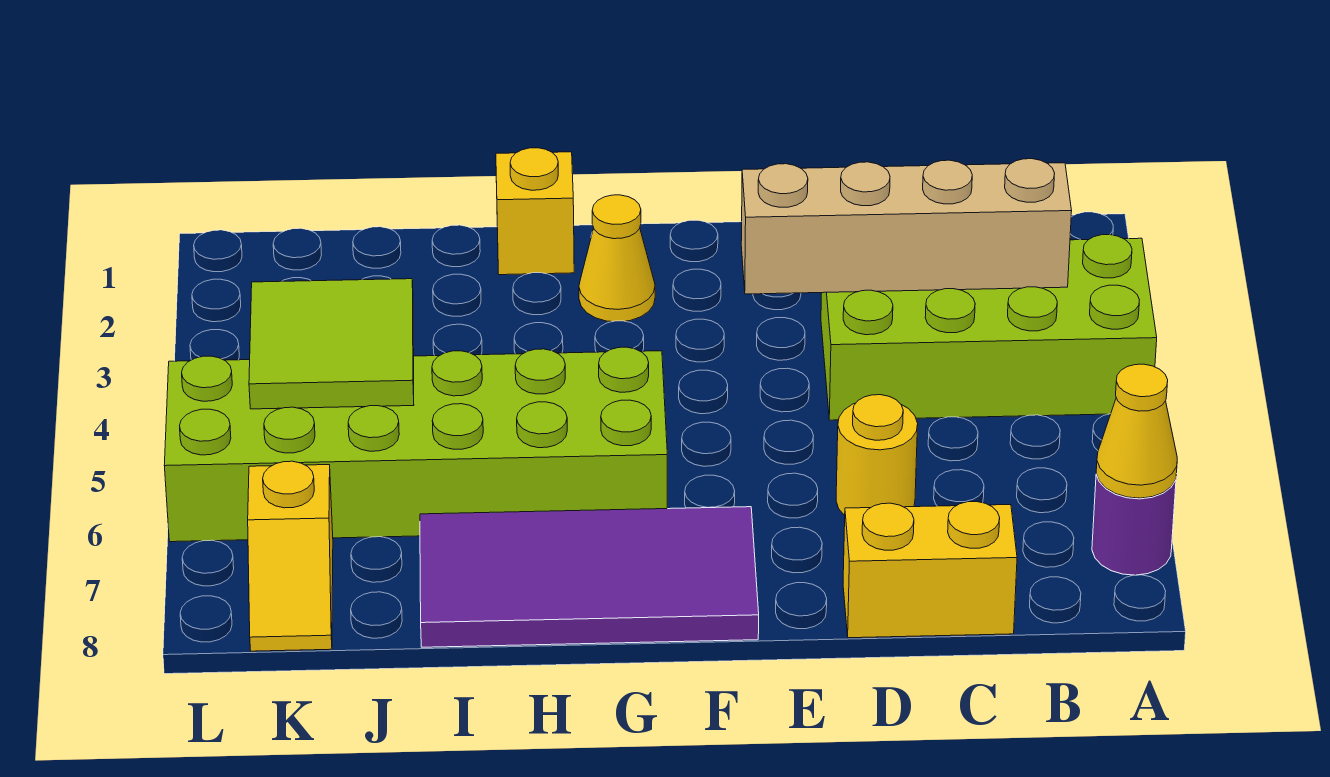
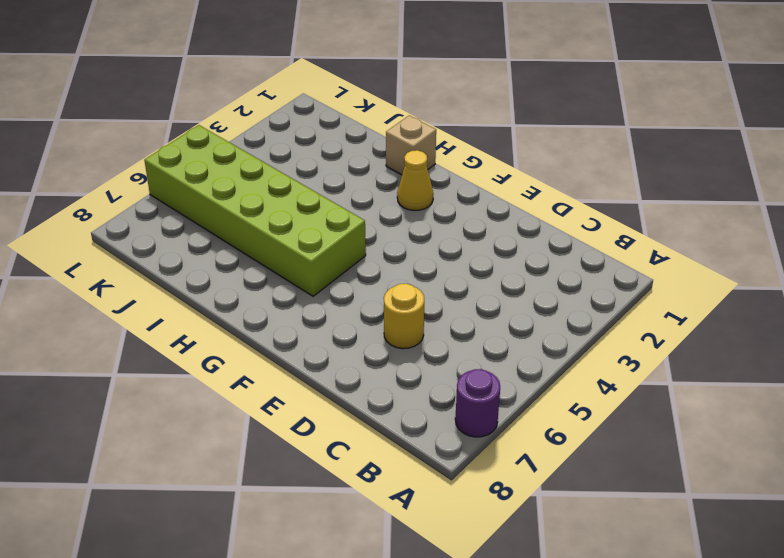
tan brick H1 level 1 -> yellow brick H1 level 1
none -> lime brick A3:D4 level 1
none -> yellow brick C8:D8 level 1
none -> purple tile F7:I8 level 1

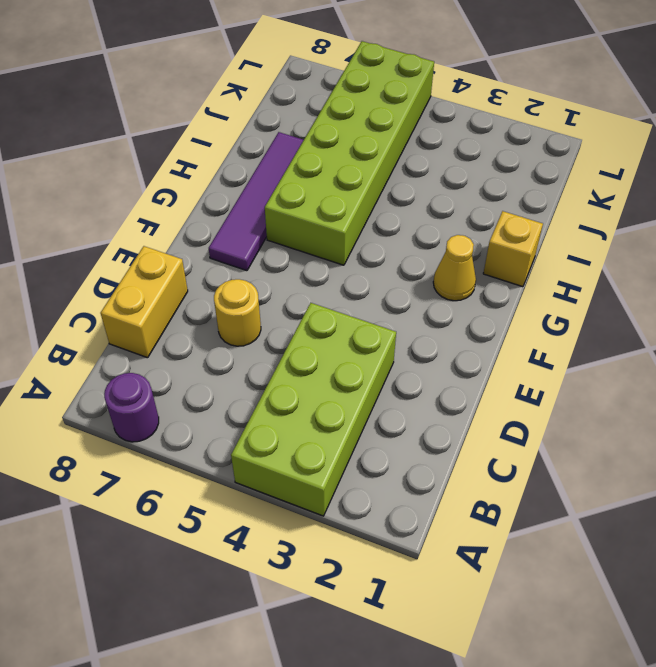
purple tile F7:I7 level 1 -> purple tile F7:I8 level 1
none -> yellow slope K7:K8 level 1 top 7
none -> yellow cone A7 level 2
none -> tan brick B3:E3 level 2

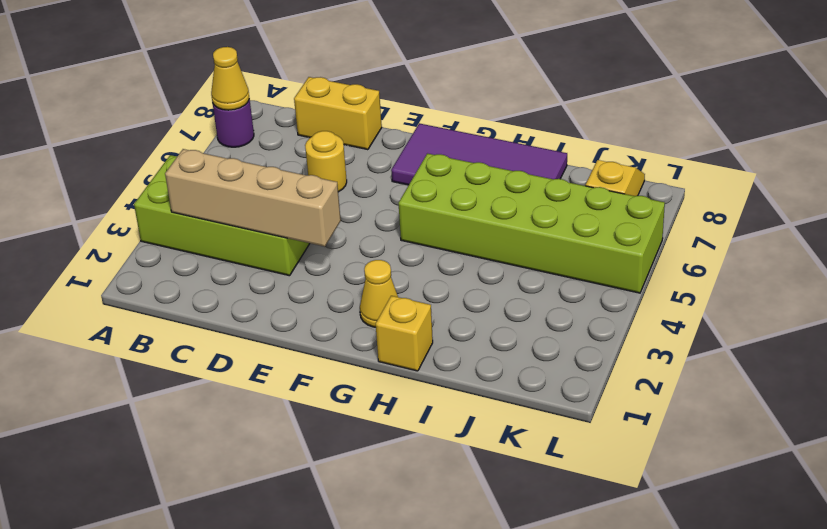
none -> lime tile J4:K5 level 2

